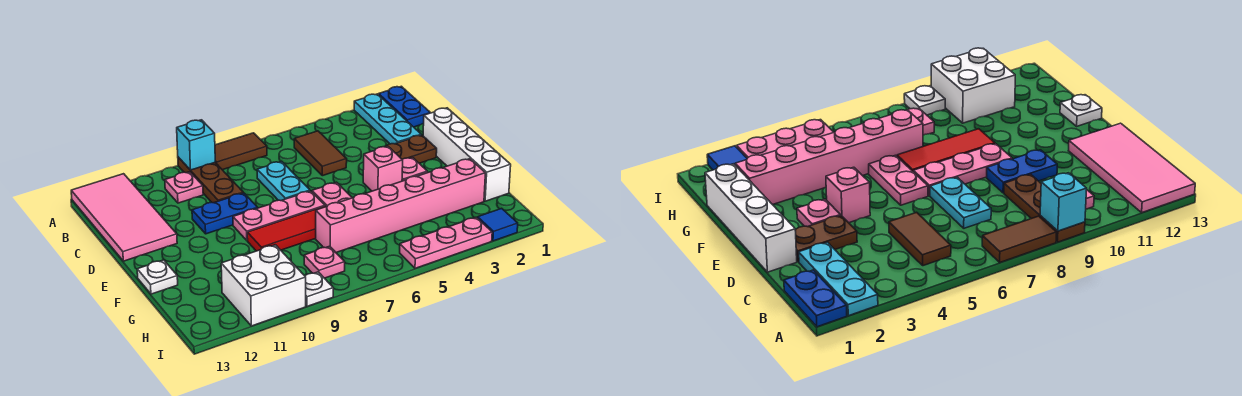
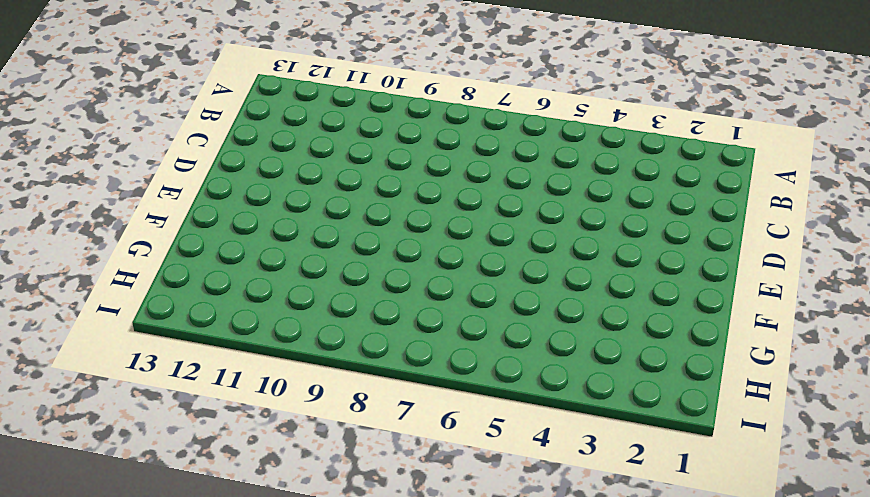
none -> blue plate A1:B1 level 1
none -> cyan plate A2:C2 level 1
none -> brown tile A7:A8 level 1

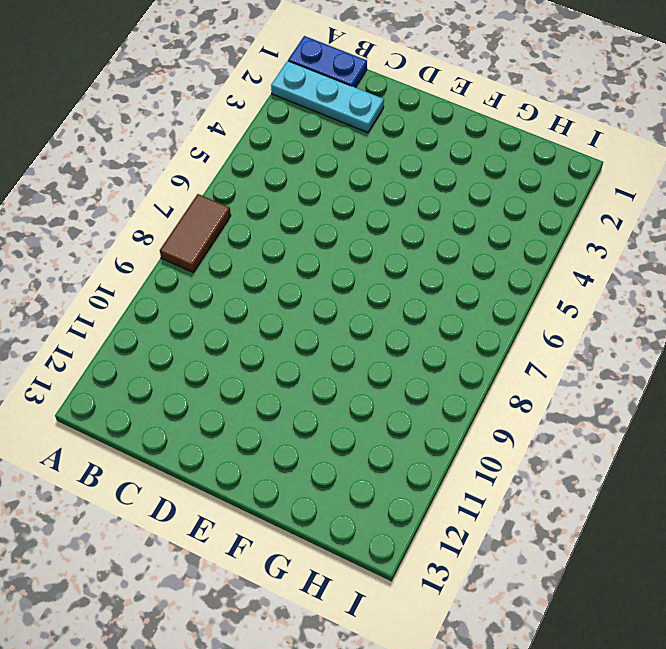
none -> brown plate A9:C9 level 1
none -> pink tile A12:D13 level 1
none -> brown tile B5:C5 level 1

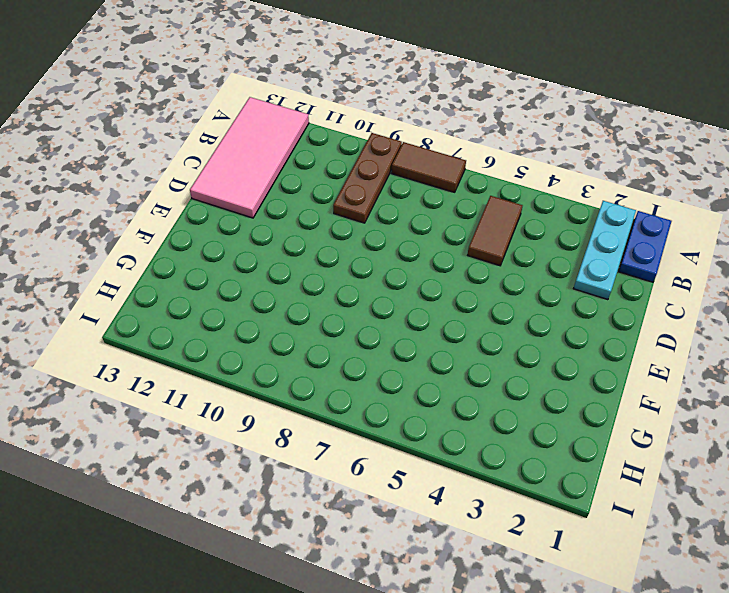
none -> pink plate B10 level 1
none -> cyan plate C7:D7 level 1
none -> white brick D1:G1 level 1

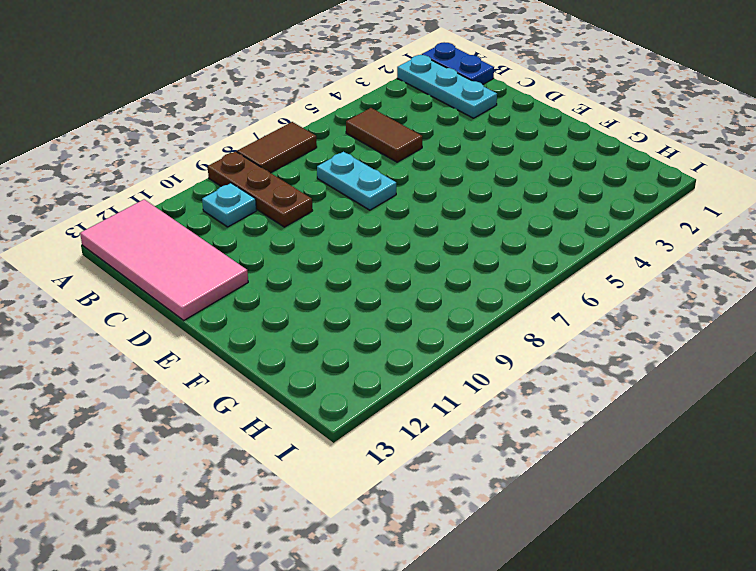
cyan plate B10 level 1 -> pink plate B10 level 1
none -> white brick D1:G1 level 1
none -> brown plate D2:D3 level 1
none -> blue plate D9:D10 level 1

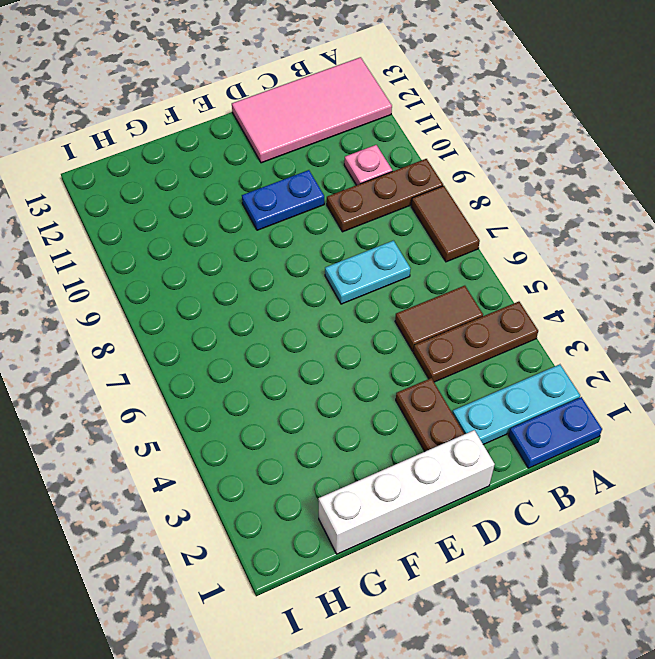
brown plate A4:C4 level 1 -> none
blue plate D10:E10 level 1 -> blue plate D9:D10 level 1
none -> pink plate E3 level 1
none -> pink brick E4 level 1
none -> pink plate E6:F6 level 1

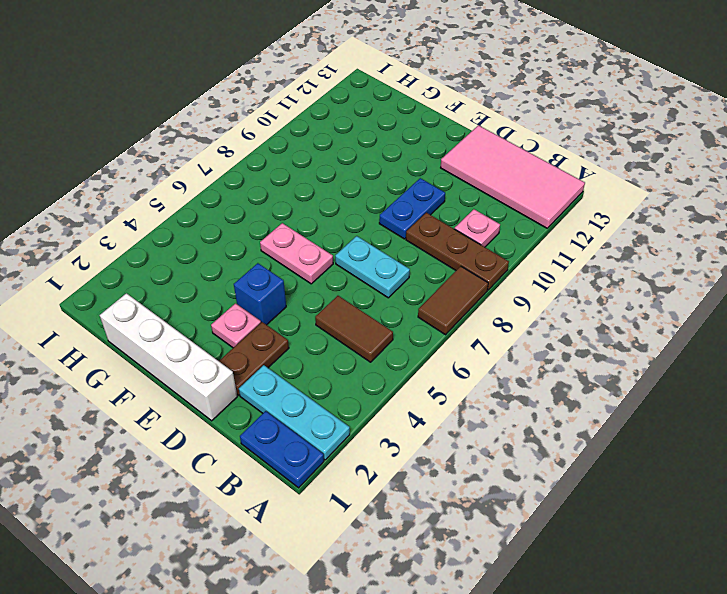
blue brick E4 level 1 -> pink brick E4 level 1
none -> pink plate E7:E9 level 1
none -> red tile F7:F9 level 1
none -> white plate F13 level 1

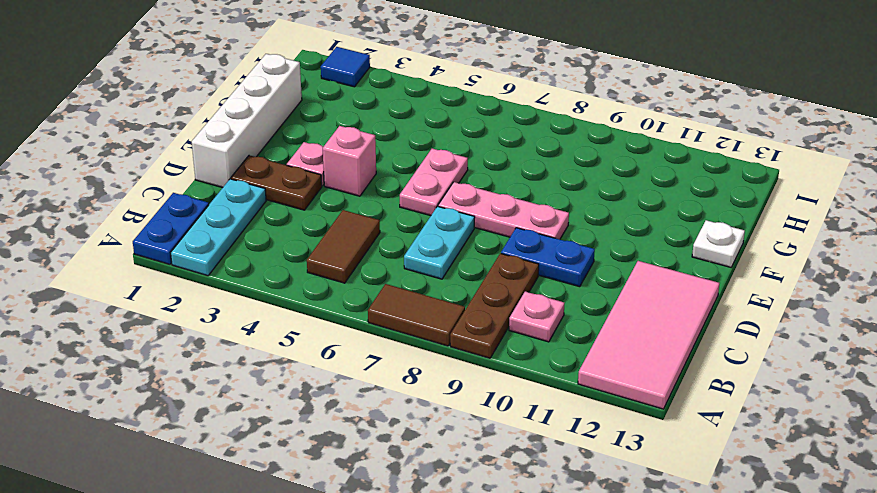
none -> red tile F7:F9 level 1
none -> pink brick G2:G7 level 1
none -> pink plate H8 level 1

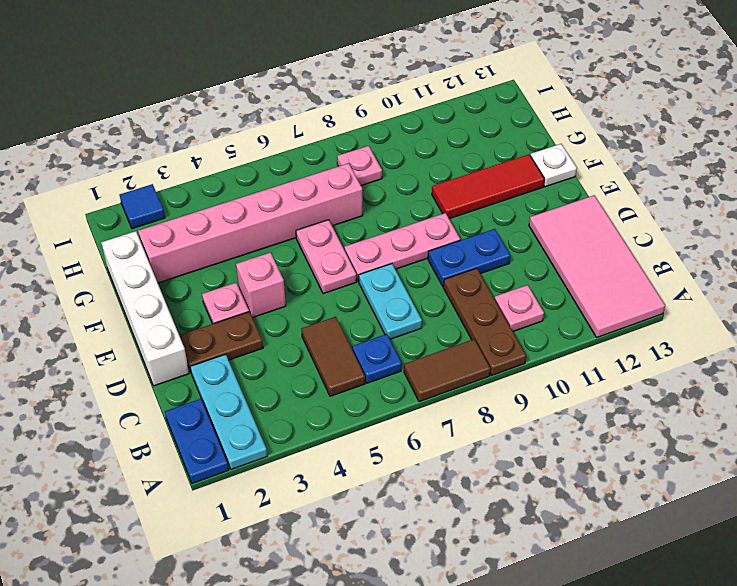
blue plate B6 level 1 -> none
red tile F10:F12 level 1 -> red tile F7:F9 level 1
none -> white brick H10:I11 level 1
none -> pink plate I3:I5 level 1
none -> white plate I9 level 1

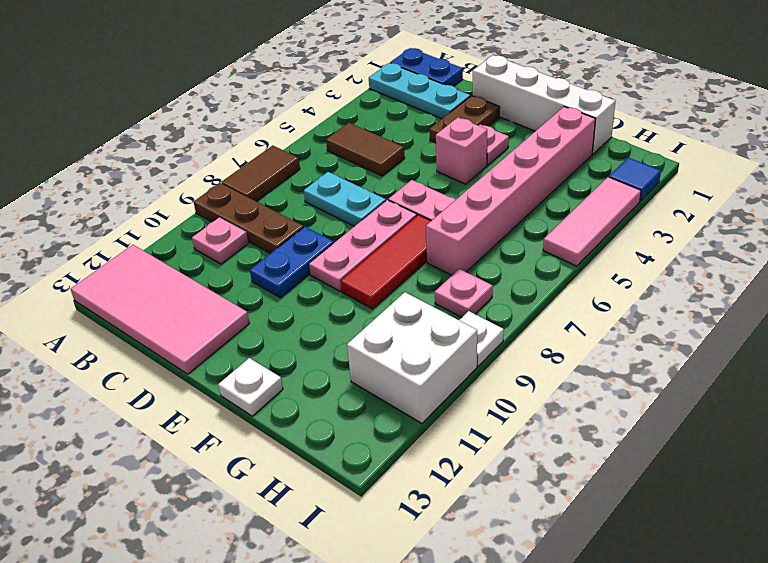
pink tile I3:I5 level 1 -> pink plate I3:I5 level 1
none -> cyan brick A9 level 2

